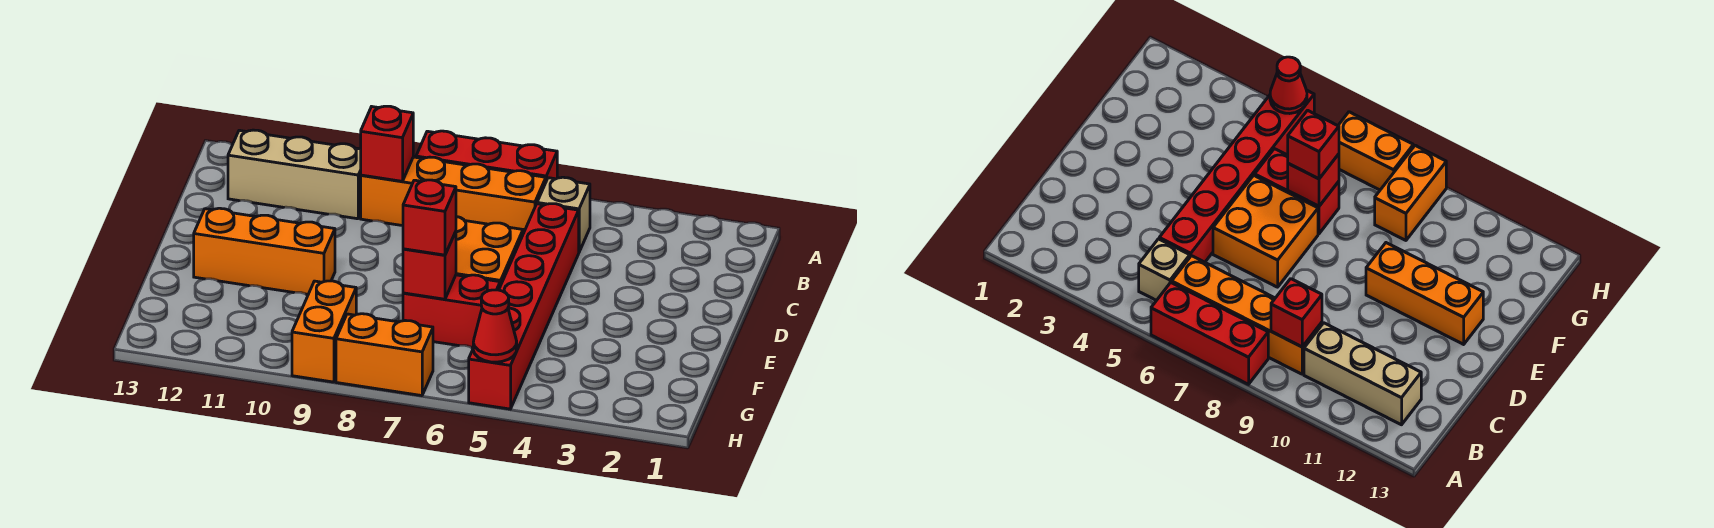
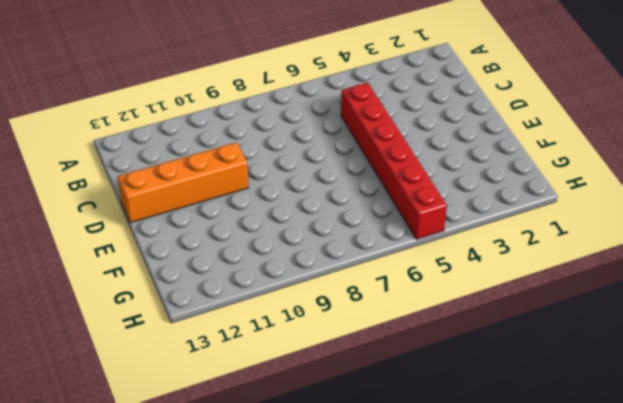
orange brick D10:D13 level 1 -> orange brick B6:B9 level 1
none -> red brick A6:A8 level 1
none -> tan brick B5 level 1
none -> tan brick B10:B12 level 1

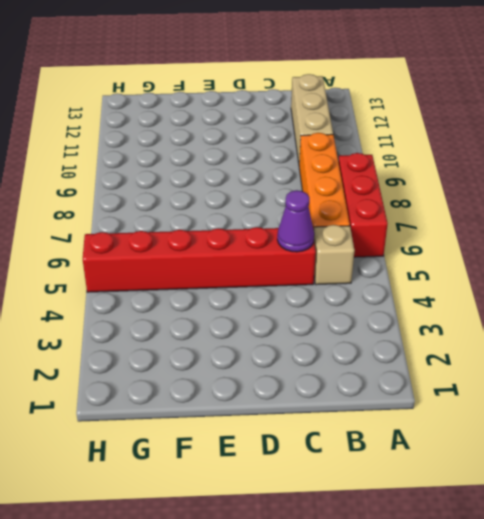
purple cone C5 level 2 -> none
none -> orange brick D6:E7 level 1
none -> orange brick E10:E12 level 1
none -> red brick F6:F7 level 1

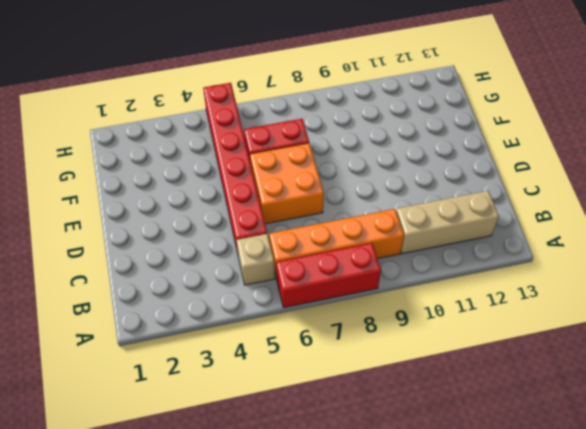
none -> orange brick E10:E12 level 1
none -> orange brick G9:H9 level 1
none -> orange brick H7:H8 level 1

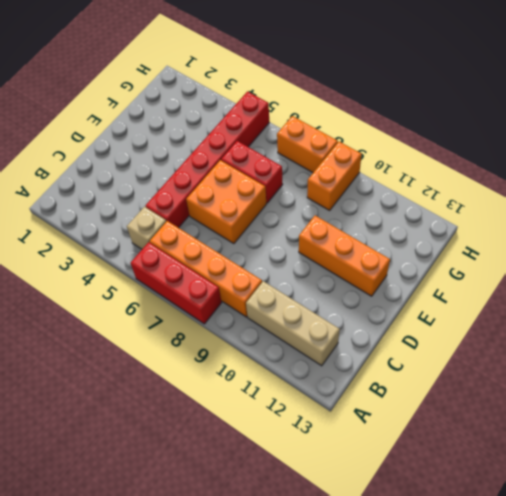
none -> red brick B9 level 2
none -> red brick F7 level 2
none -> red cone H5 level 2

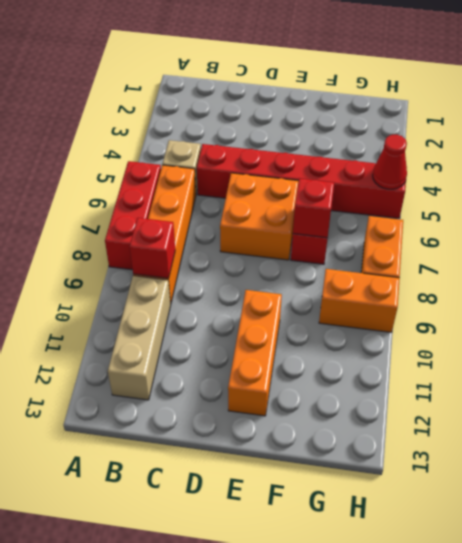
none -> red brick F7 level 3

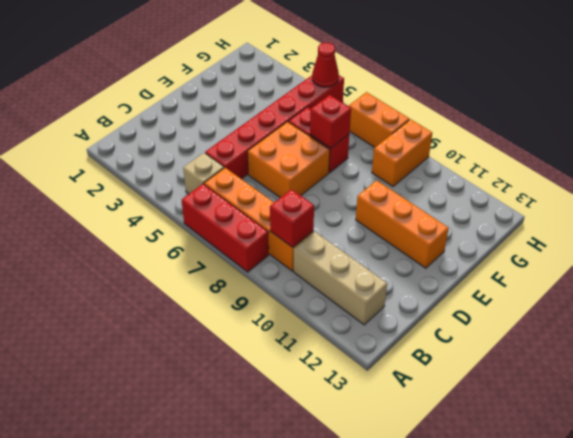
none -> red brick F7 level 3

